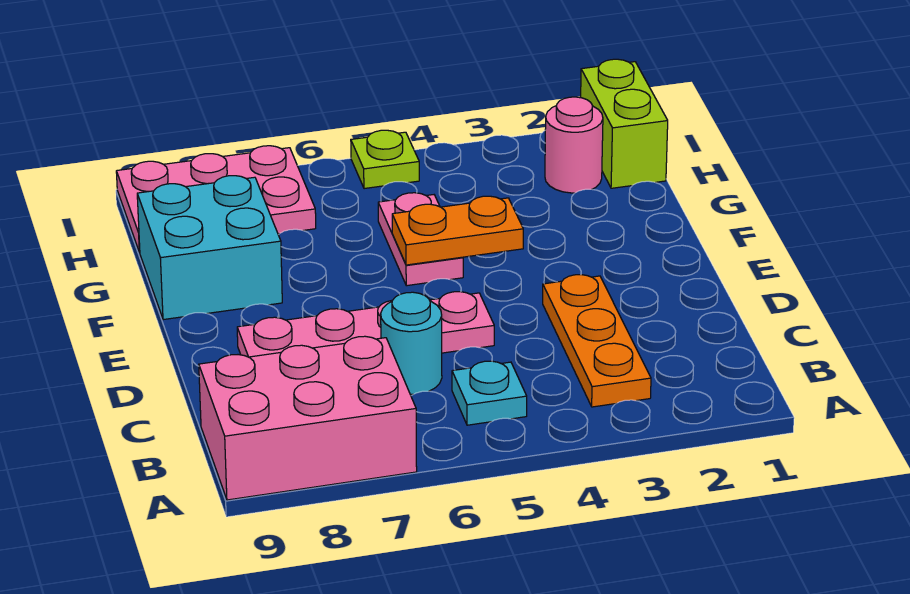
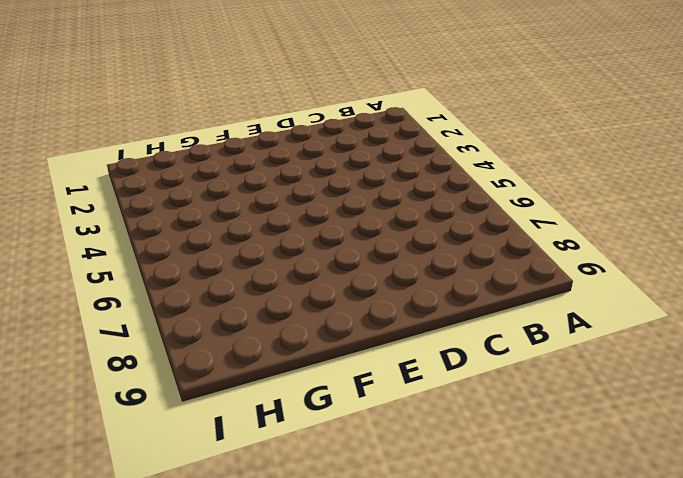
none -> pink brick A7:B9 level 1
none -> orange plate B3:D3 level 1
none -> cyan plate B5 level 1

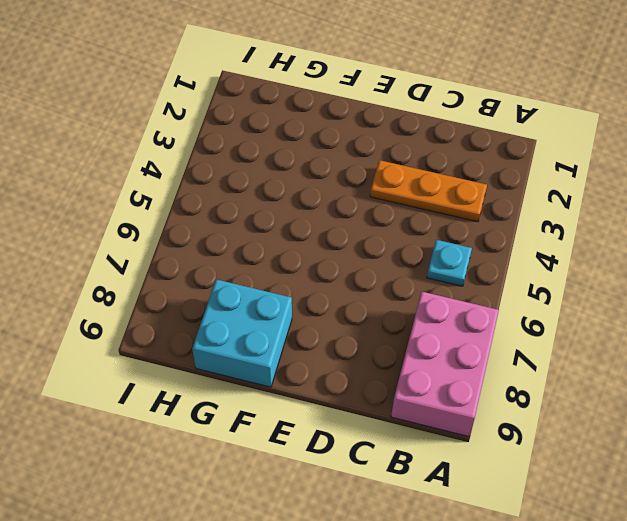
none -> cyan round brick C6 level 1
none -> pink plate D5:D8 level 1
none -> pink plate F5:G5 level 1

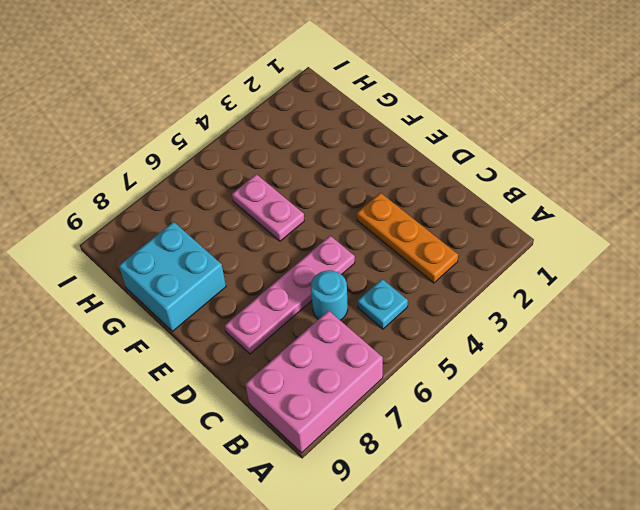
none -> lime brick H1:I1 level 1
none -> pink round brick H2 level 1
none -> pink plate H7:I9 level 1

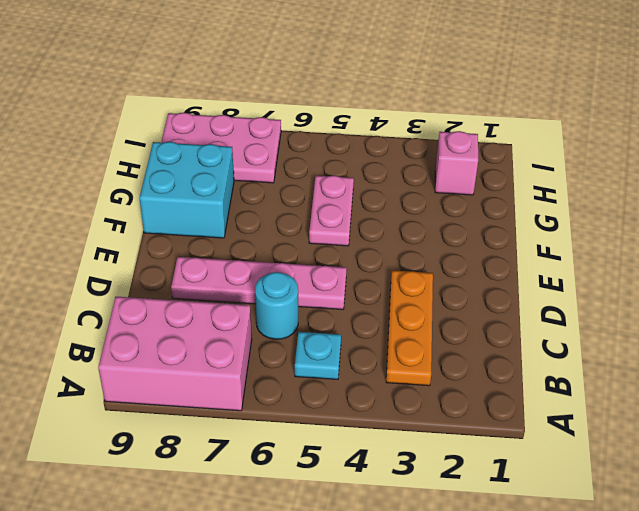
pink brick H2 level 1 -> pink round brick H2 level 1
none -> lime brick H1:I1 level 1
none -> lime plate I5 level 1
none -> orange plate F4:F5 level 2

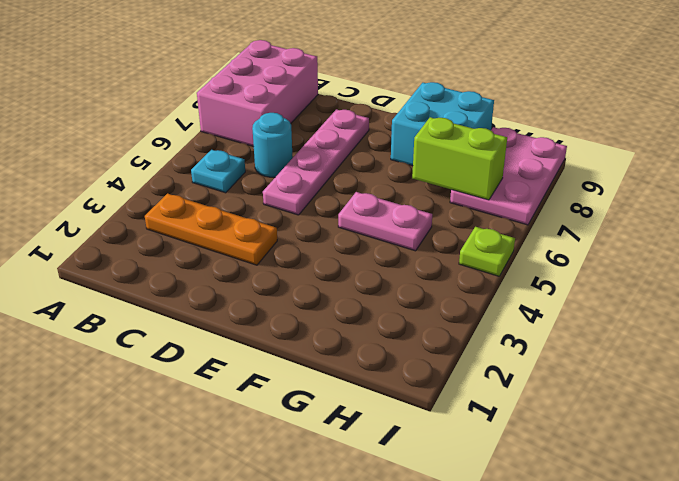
lime brick G7:H7 level 2 -> lime brick H1:I1 level 1
none -> pink round brick H2 level 1
none -> orange plate F4:F5 level 2

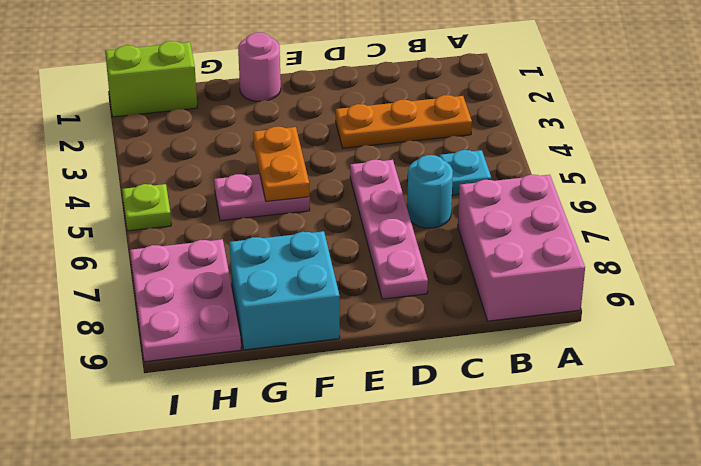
pink round brick F1 level 1 -> pink round brick H2 level 1

